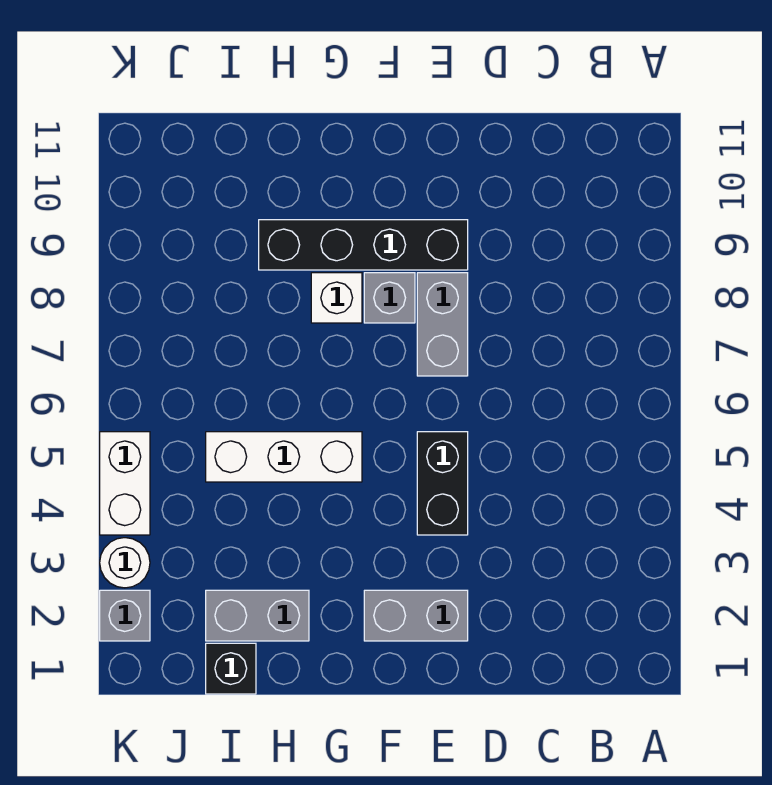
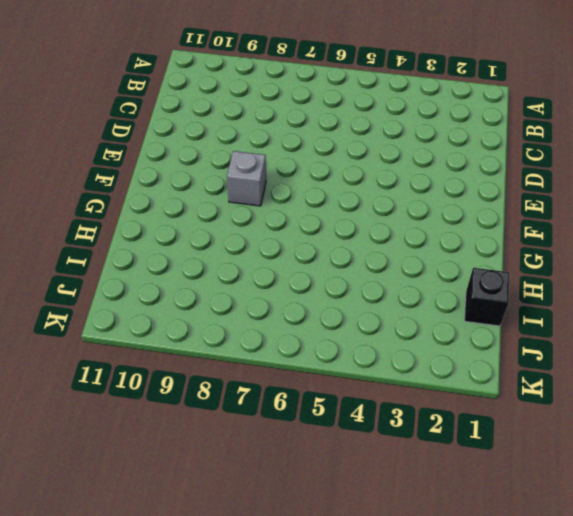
none -> grey brick E2:F2 level 1
none -> black brick E4:E5 level 1
none -> grey brick E7:E8 level 1

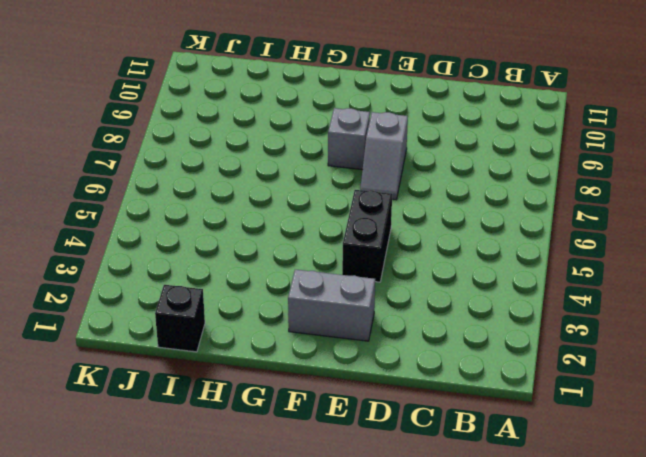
grey slope E7:E8 level 1 top 8 -> grey brick E7:E8 level 1
none -> black brick E9:H9 level 1
none -> white brick G5:I5 level 1
none -> white brick G8 level 1

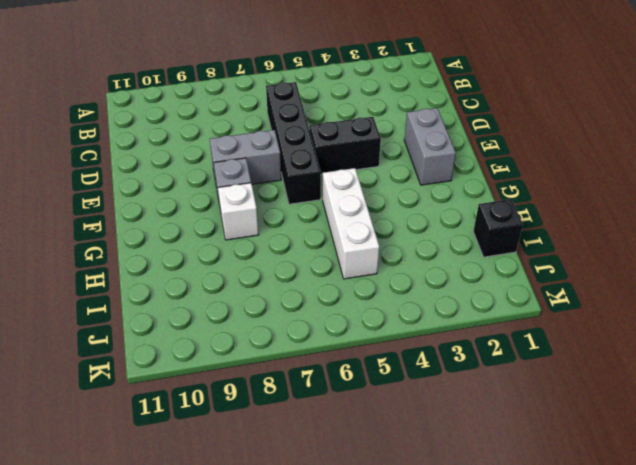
black brick C6:F6 level 1 -> black brick E9:H9 level 1
none -> grey brick H2:I2 level 1
none -> grey brick K2 level 1
none -> white round brick K3 level 1

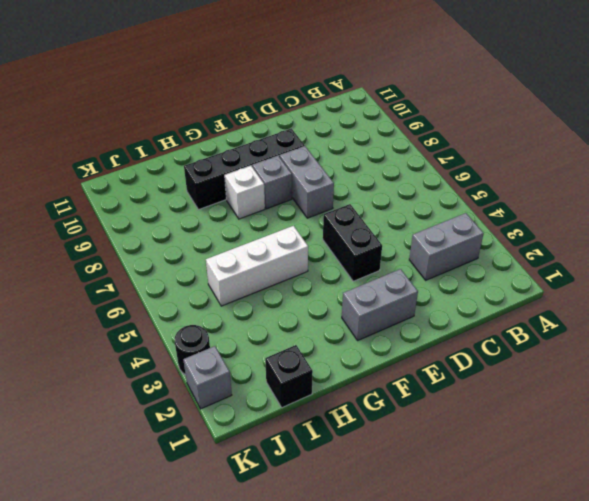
grey brick B3:C3 level 1 -> grey brick H2:I2 level 1
black round brick K3 level 1 -> white round brick K3 level 1
none -> white brick K4:K5 level 1

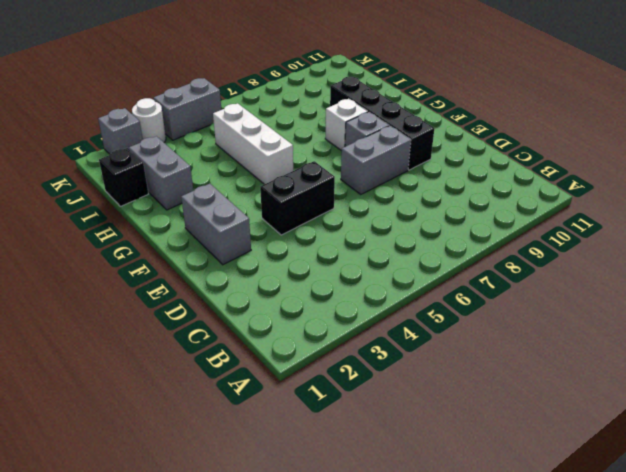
grey brick K4:K5 level 1 -> white brick K4:K5 level 1

